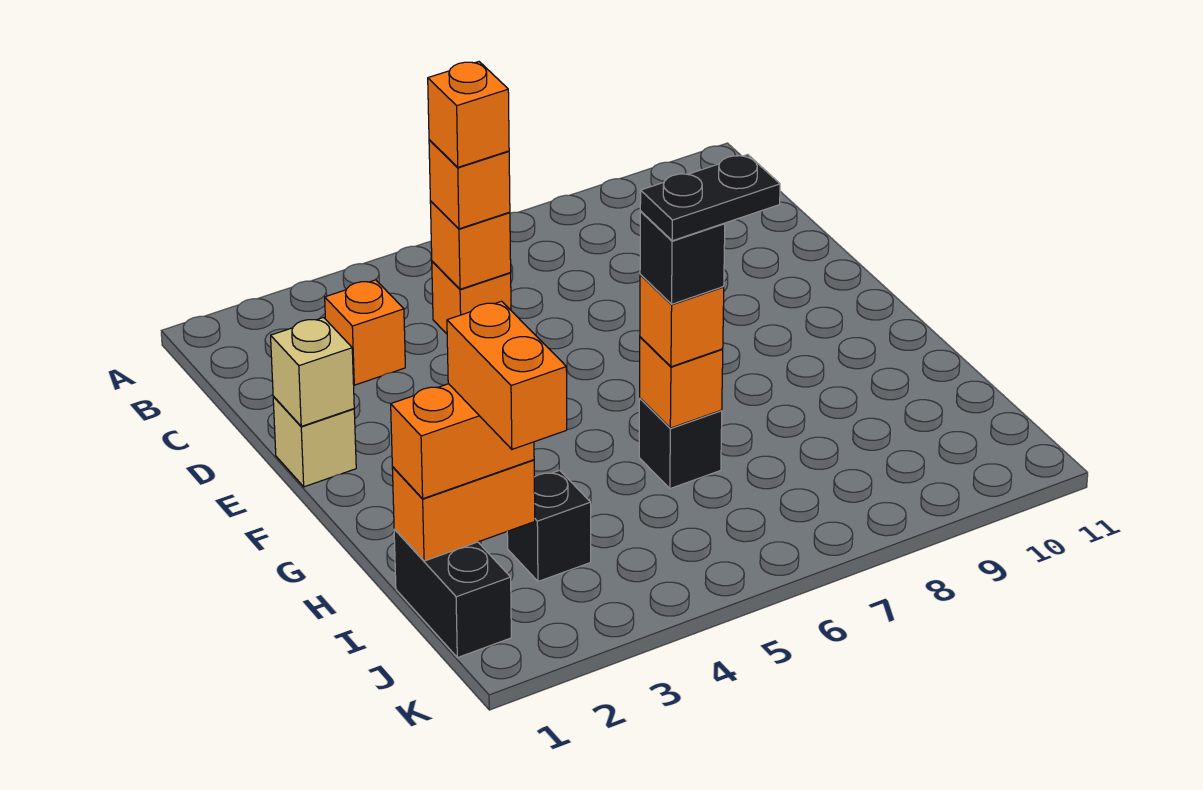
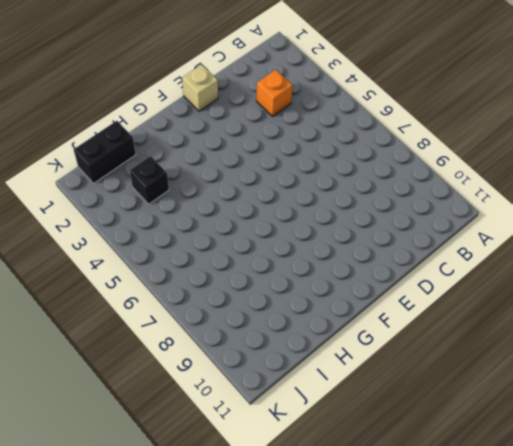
none -> orange brick C5 level 1
none -> black brick H6 level 1
none -> orange brick C5 level 2

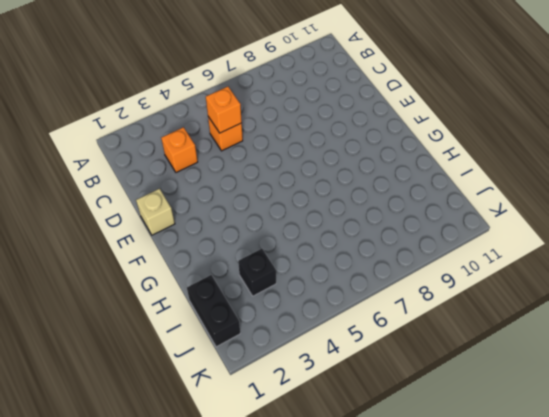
none -> black brick H6 level 1
none -> tan brick E1 level 2
none -> orange brick H6 level 2

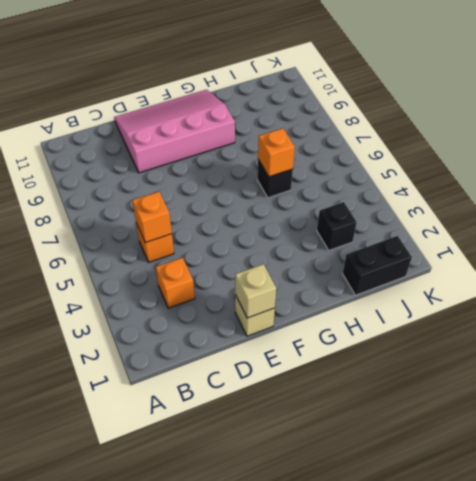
pink slope D9:G11 level 1 top 9 -> none
none -> orange brick I1:I2 level 2
none -> orange brick C5 level 3
none -> orange brick H6 level 3

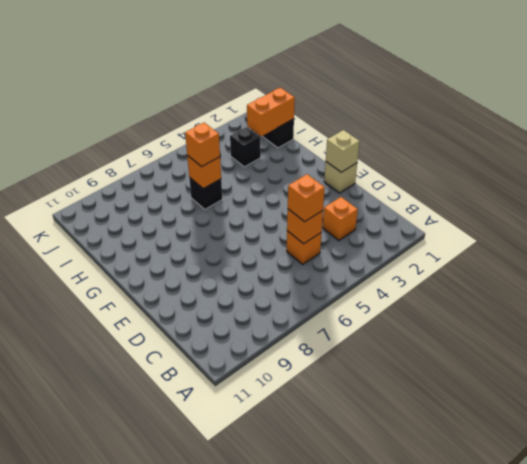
none -> orange brick I1:I2 level 3
none -> orange brick C5 level 4
none -> black brick H6 level 4

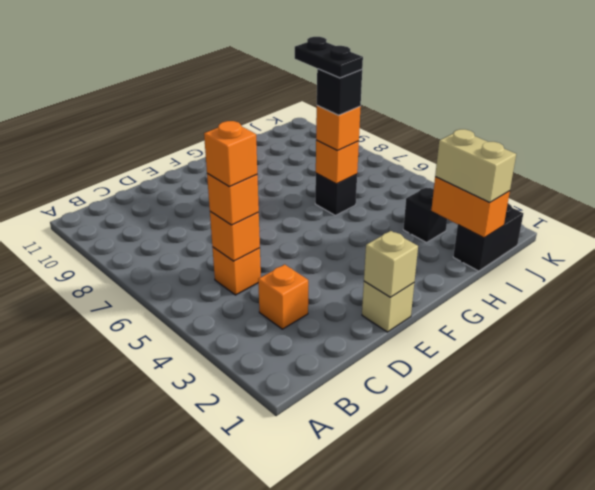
tan brick I1:I2 level 3 -> orange brick I1:I2 level 3
none -> orange brick I2:J2 level 4

